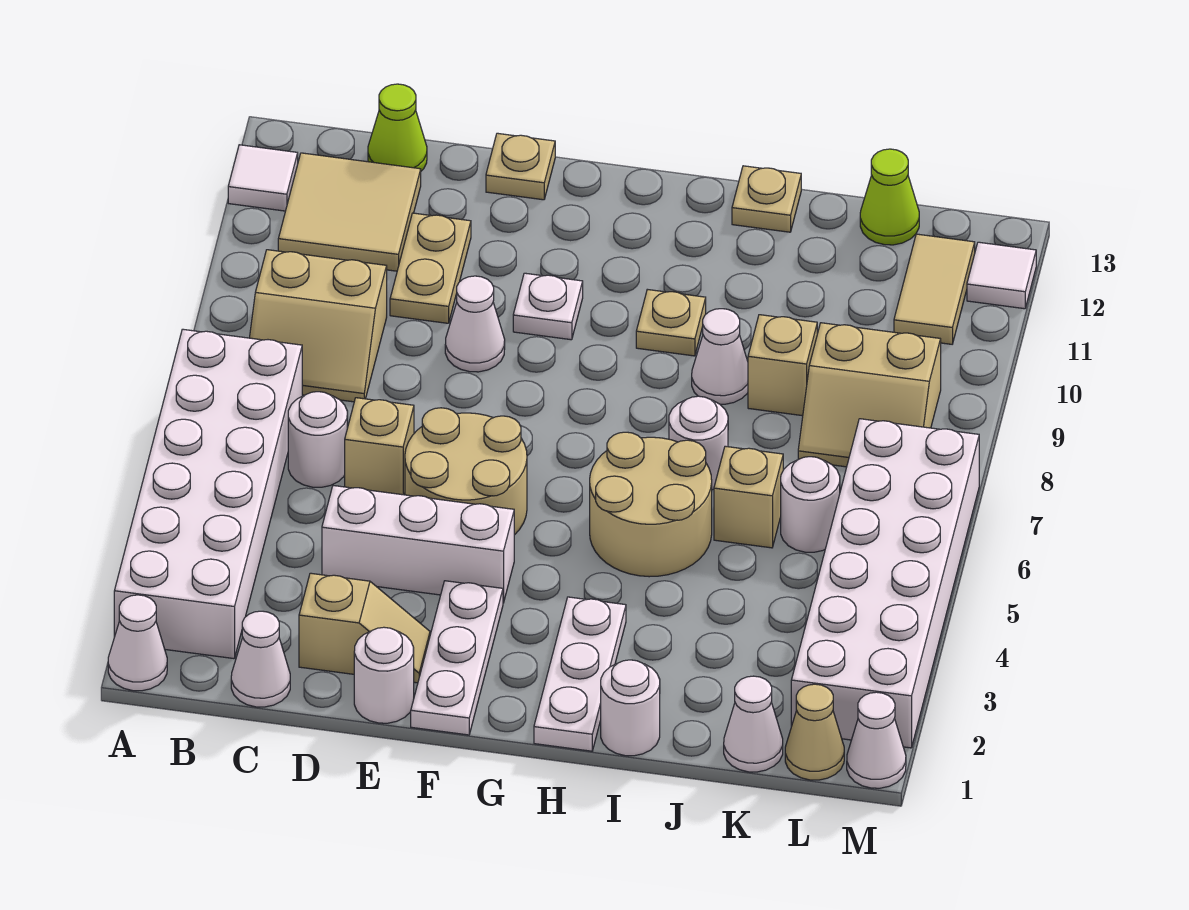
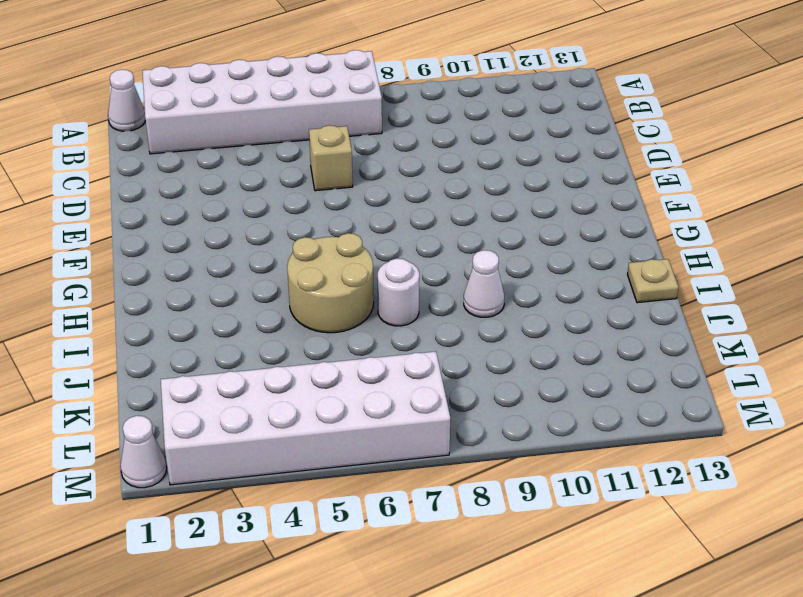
none -> white tile A12 level 1
none -> tan slope B8:C9 level 1 top 9
none -> tan tile B11:C12 level 1
none -> white cone C1 level 1

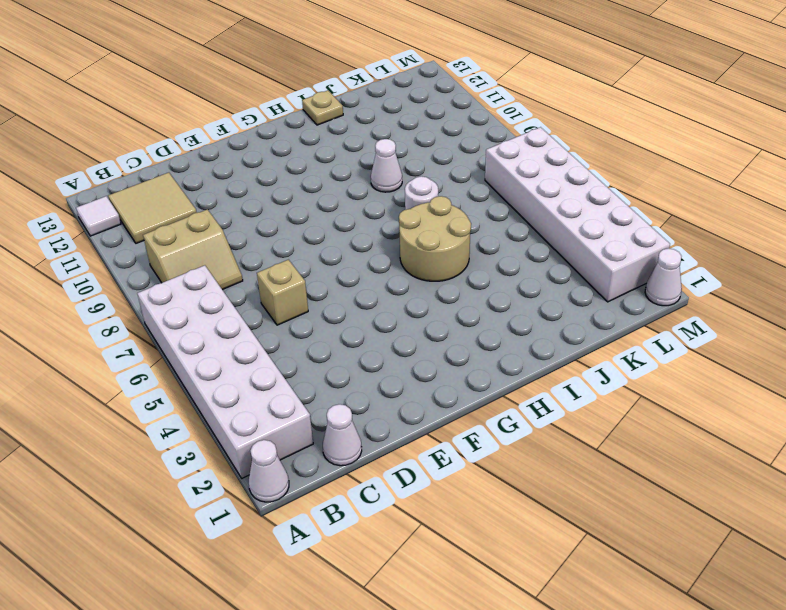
none -> white round brick C6 level 1
none -> lime cone C13 level 1
none -> tan slope D2:E2 level 1 top D
none -> white brick D4:F4 level 1

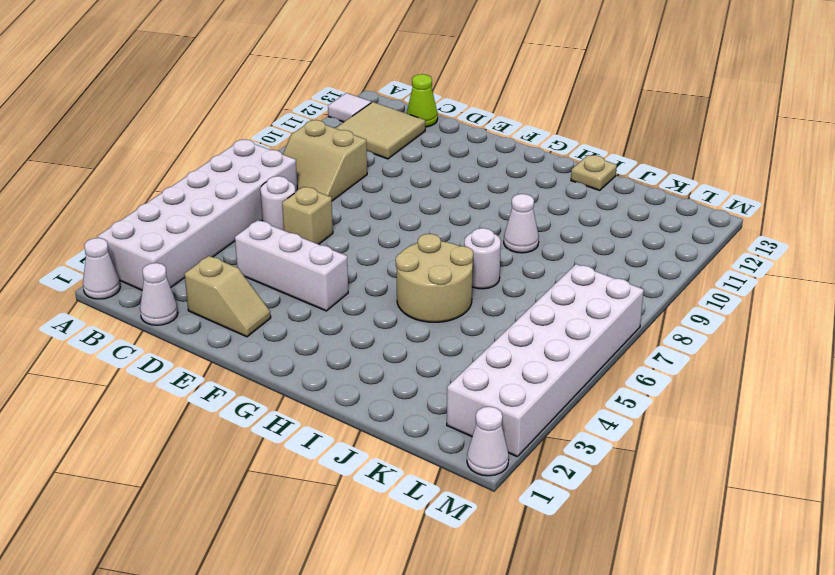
none -> tan plate D10:D11 level 1
none -> white round brick E1 level 1
none -> tan round brick E5:F6 level 1
none -> white cone E9 level 1

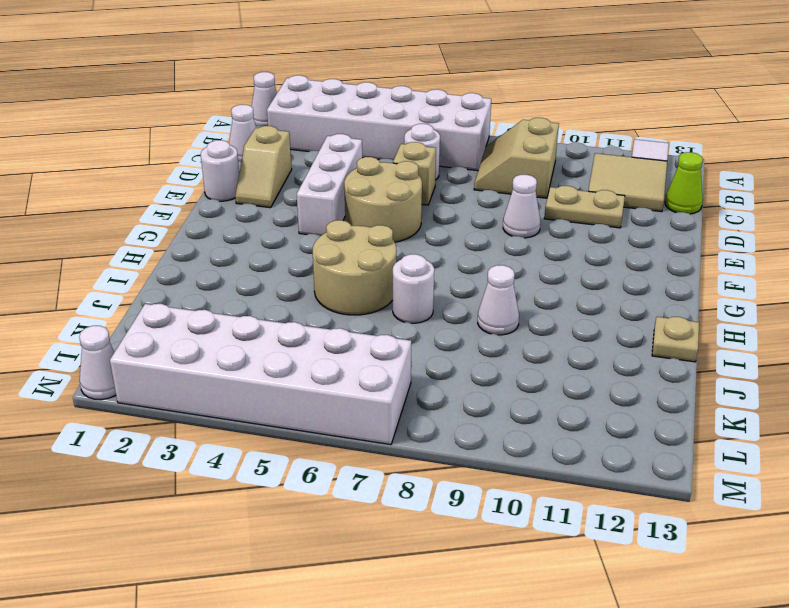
none -> tan plate E13 level 1
none -> white plate F1:F3 level 1
none -> white plate F10 level 1
none -> white plate H1:H3 level 1

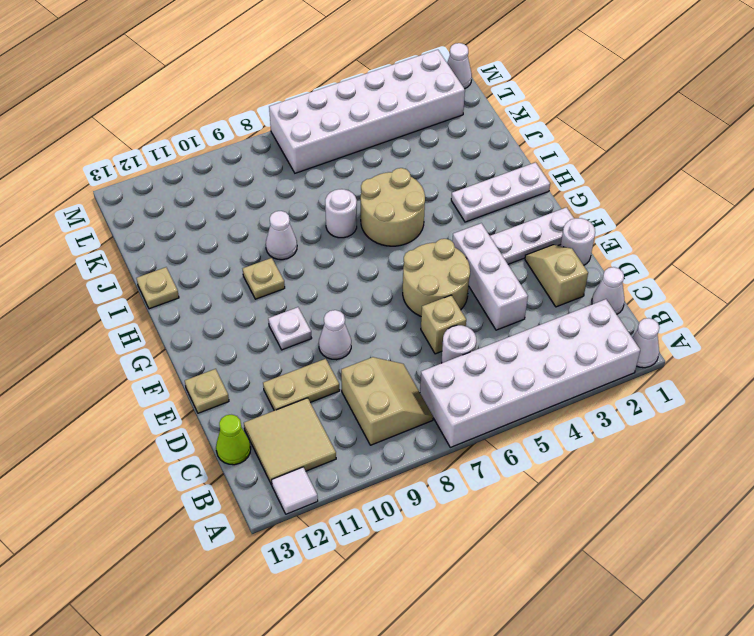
none -> white round brick I1 level 1
none -> tan brick J6 level 1
none -> tan brick J9 level 1
none -> white cone K1 level 1

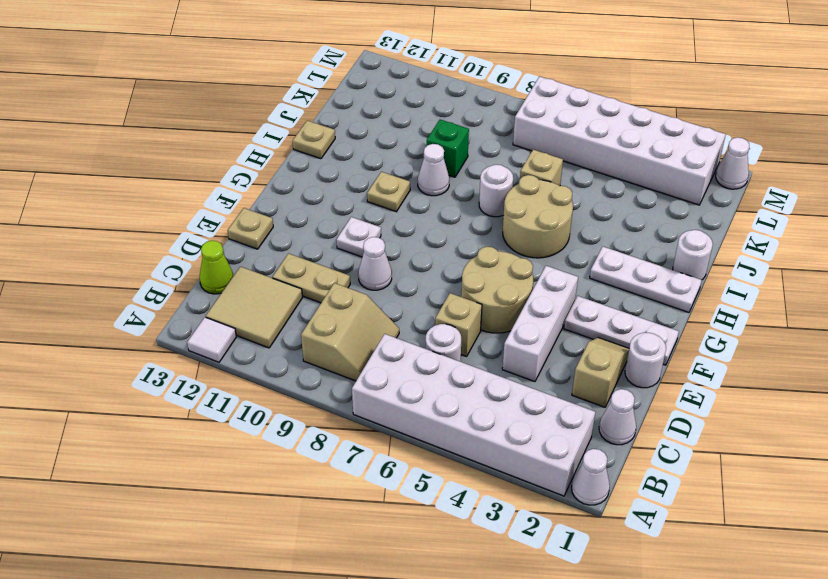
green brick J9 level 1 -> tan brick J9 level 1
none -> white cone K1 level 1
none -> white round brick K6 level 1
none -> tan slope K8:L9 level 1 top 9
none -> lime cone K13 level 1

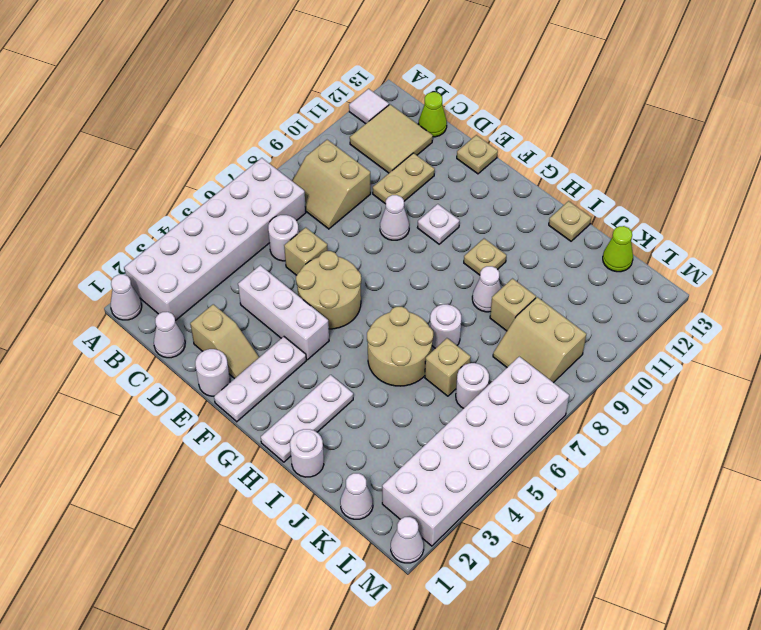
none -> tan cone L1 level 1
none -> tan tile L11:L12 level 1
none -> white tile M12 level 1

